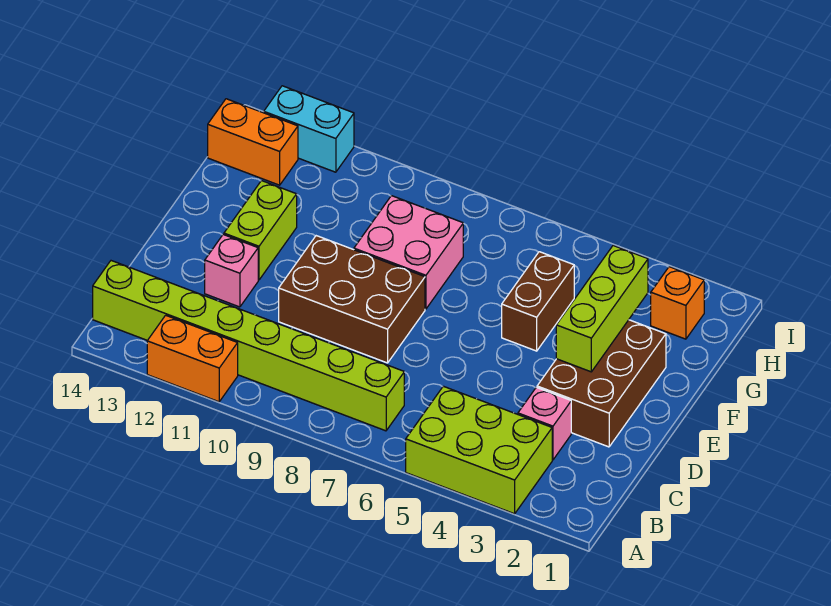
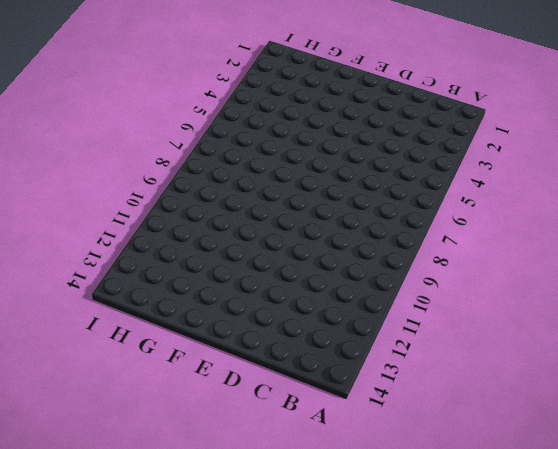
none -> lime brick A3:B5 level 1
none -> orange brick A11:A12 level 1
none -> lime brick B7:B14 level 1

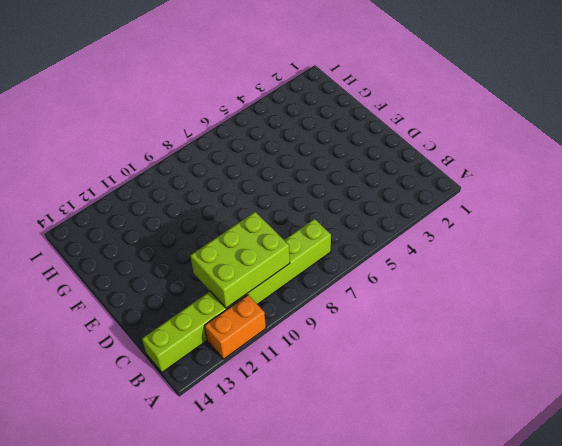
lime brick B9:C11 level 2 -> lime brick A3:B5 level 1
none -> pink brick C3 level 1
none -> brown brick D2:F3 level 1
none -> brown brick D8:E10 level 1

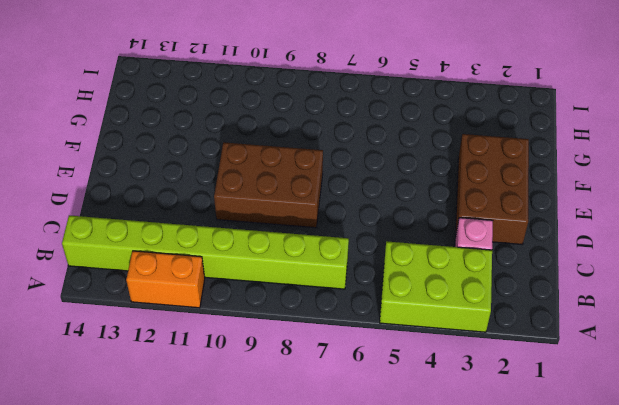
none -> pink brick D12 level 1
none -> lime brick E12:F12 level 1
none -> brown brick F5:G5 level 1

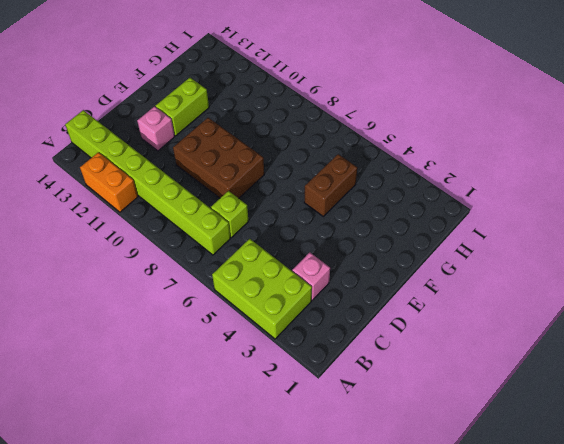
lime brick C7 level 1 -> none
none -> brown brick D2:F3 level 1
none -> pink brick F8:G9 level 1
none -> orange brick H2 level 1

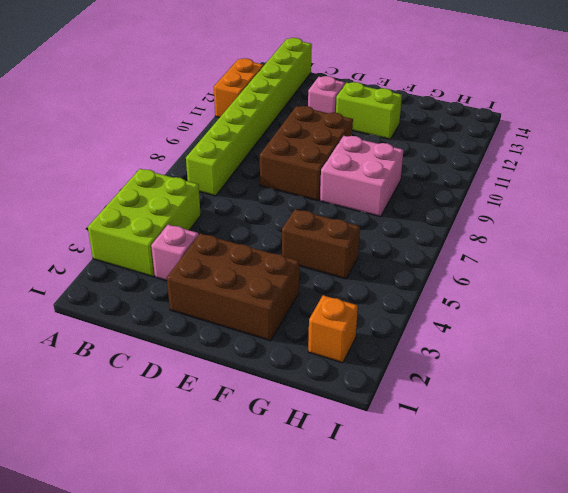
none -> orange brick H13:H14 level 1
none -> cyan brick I12:I13 level 1
none -> lime brick E3:G3 level 2

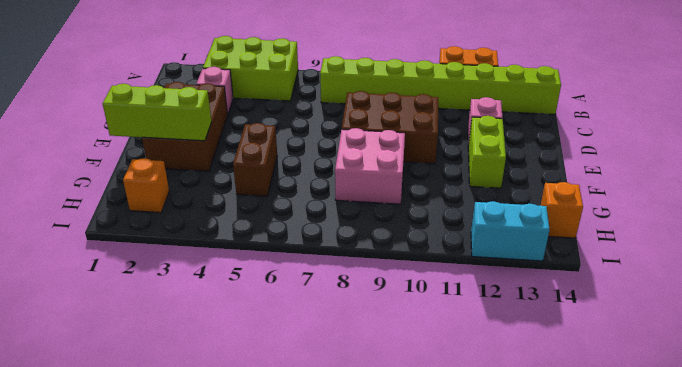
lime brick F1:F3 level 2 -> lime brick E3:G3 level 2
orange brick H14 level 1 -> orange brick H13:H14 level 1

